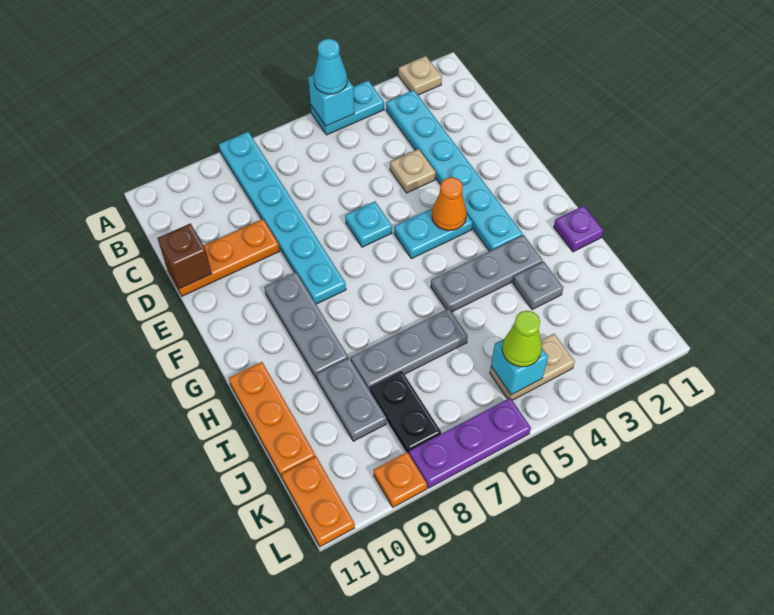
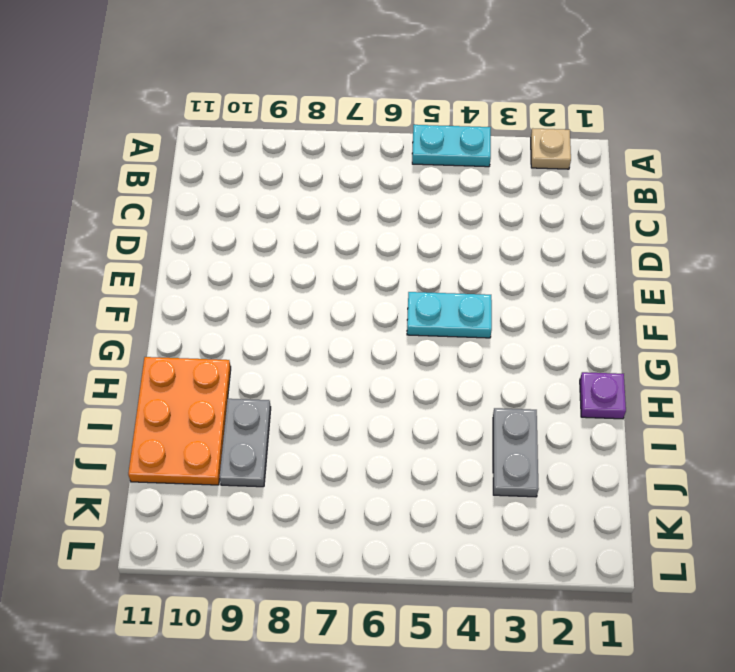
orange plate H10:J11 level 1 -> orange plate H11:J11 level 1
grey plate I3:J3 level 1 -> grey plate I3 level 1
none -> cyan plate A8:F8 level 1
none -> cyan plate B3:G3 level 1
none -> tan plate D4 level 1

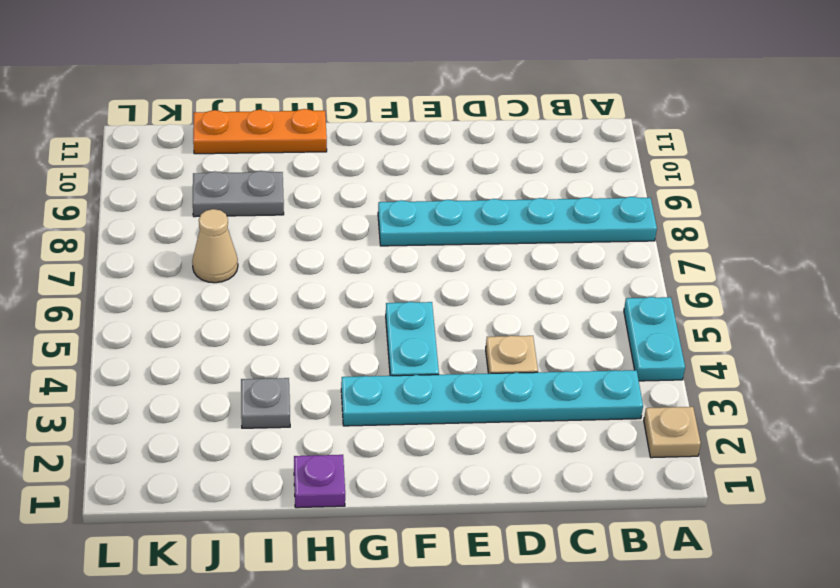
tan cone J7 level 1 -> none
none -> orange plate D9:D11 level 1
none -> cyan plate E6 level 1
none -> grey plate F9:H9 level 1

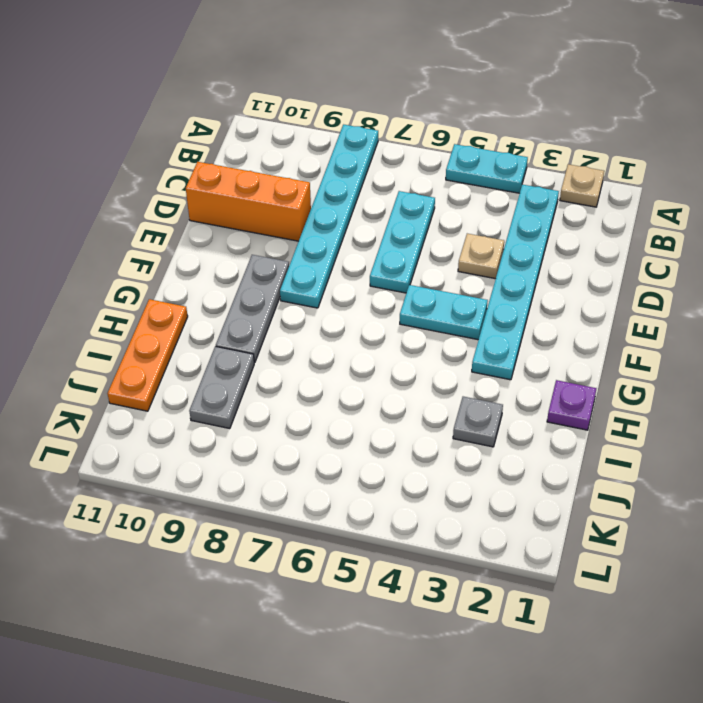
cyan plate C6:E6 level 1 -> cyan plate E6 level 1
orange brick D9:D11 level 1 -> orange plate D9:D11 level 1
none -> grey plate H3:H5 level 1
none -> grey plate I6:I8 level 1
none -> black plate J8:K8 level 1

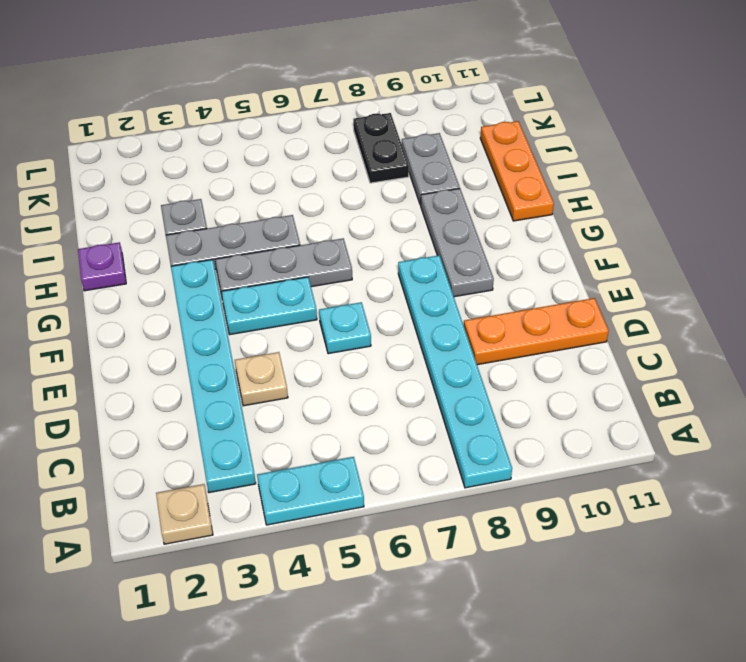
grey plate G4:G6 level 1 -> grey plate I6:I8 level 1
none -> tan plate K4:K5 level 1
none -> orange plate K11:L11 level 1
none -> purple plate L6:L8 level 1

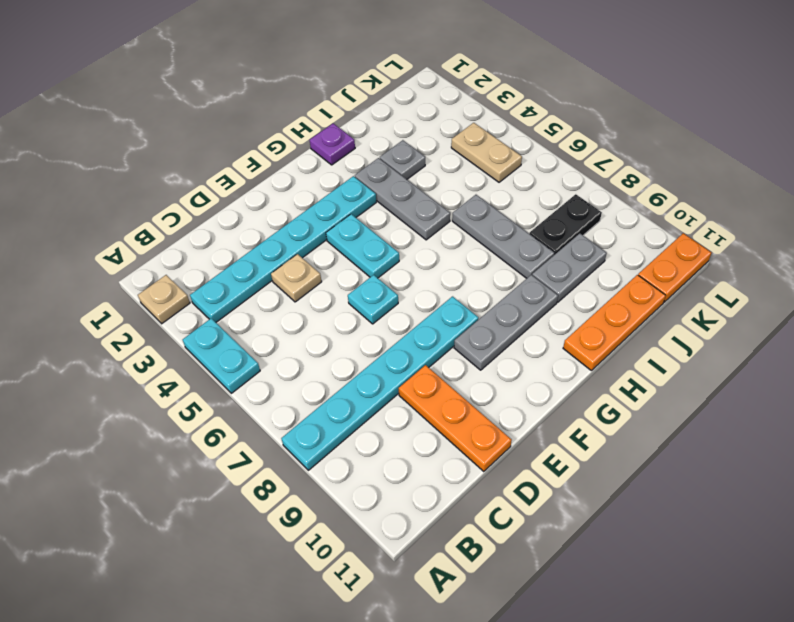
none -> purple plate L6:L8 level 1
none -> orange plate L9 level 1
none -> cyan brick A5 level 2

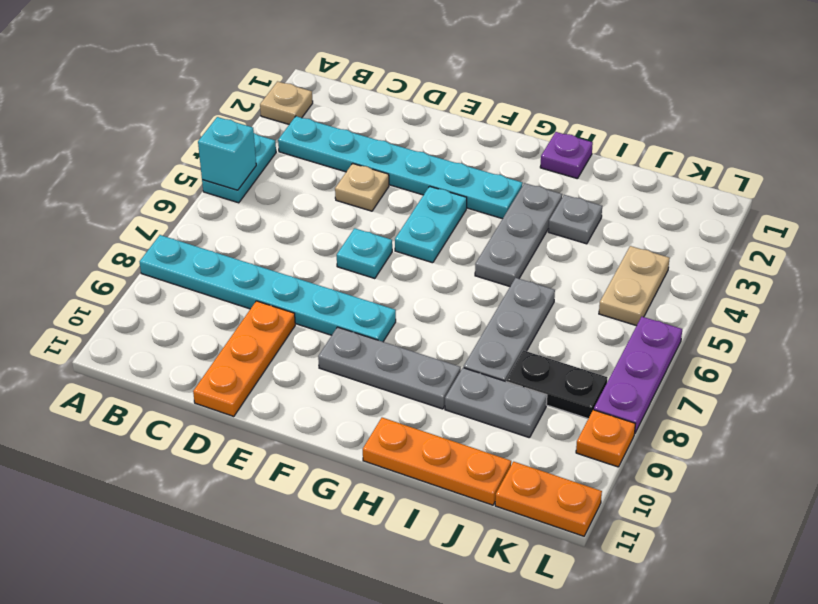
none -> brown brick D11 level 2
none -> orange cone F4 level 2
none -> cyan brick K5 level 2

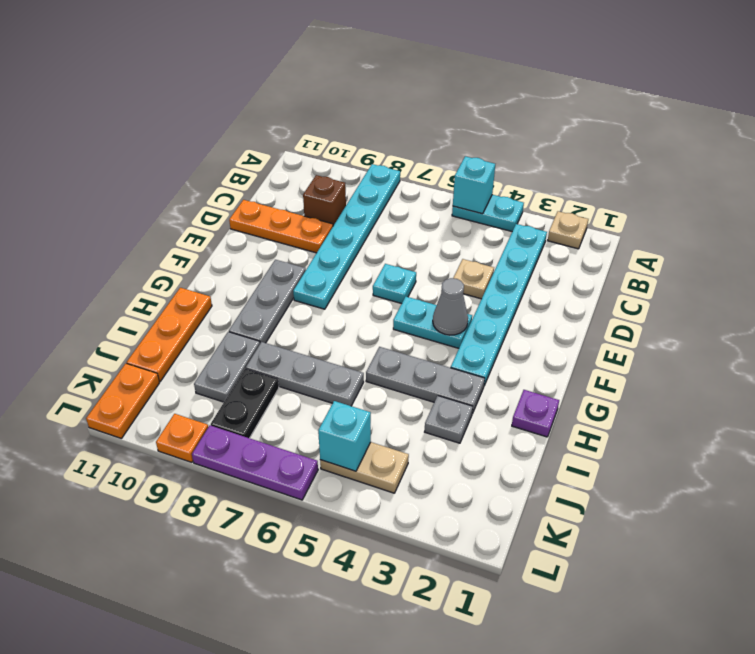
brown brick C9 level 1 -> brown brick D11 level 2
grey cone F4 level 2 -> orange cone F4 level 2
none -> cyan cone A5 level 3
none -> lime cone K5 level 3

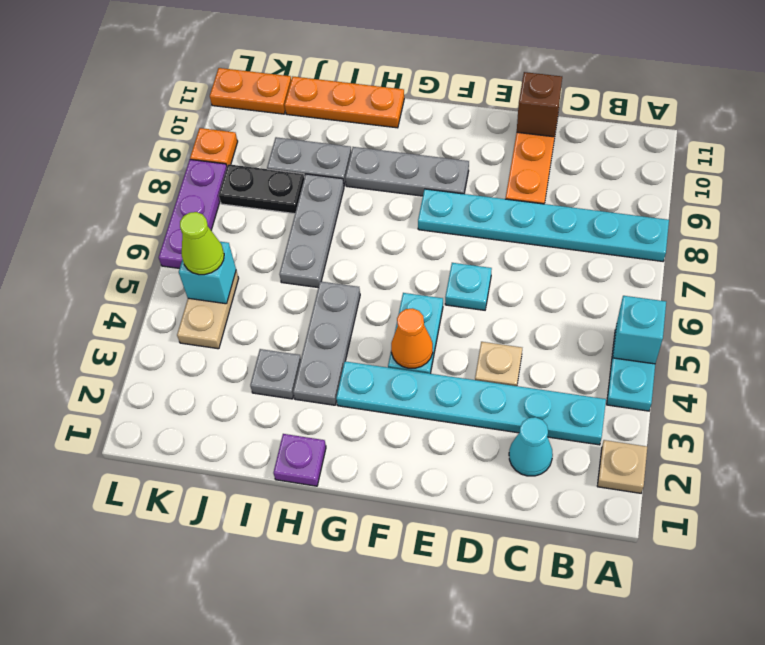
cyan cone C2 level 1 -> cyan cone A5 level 3

